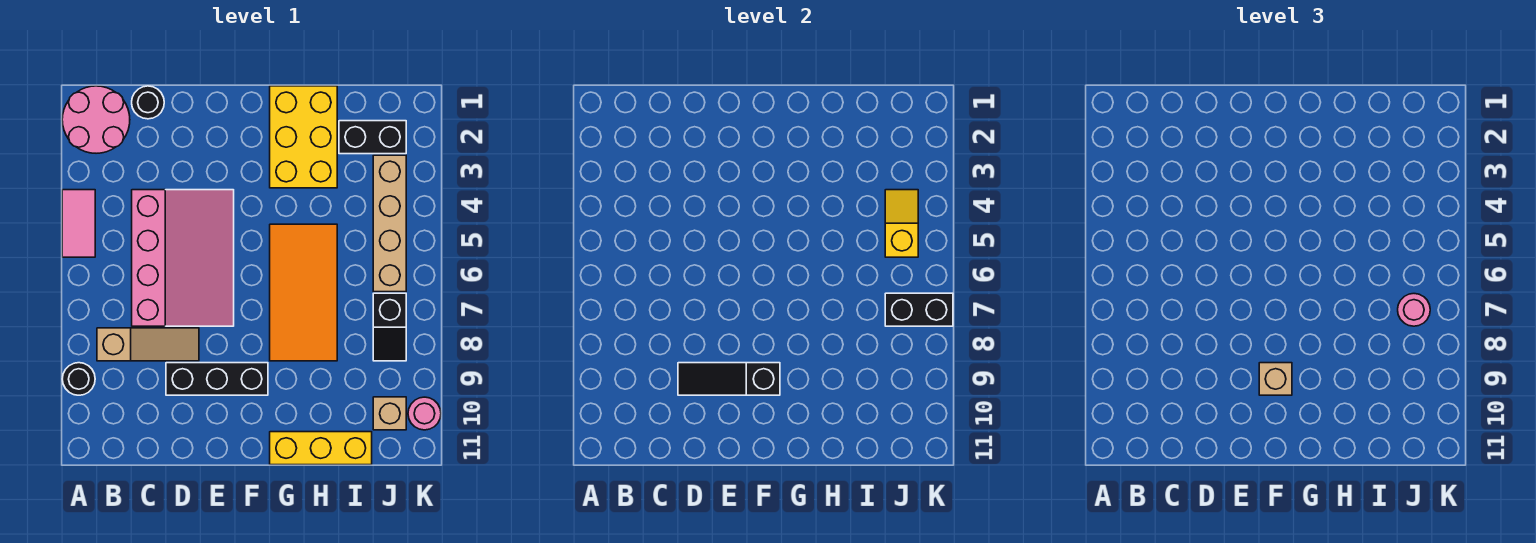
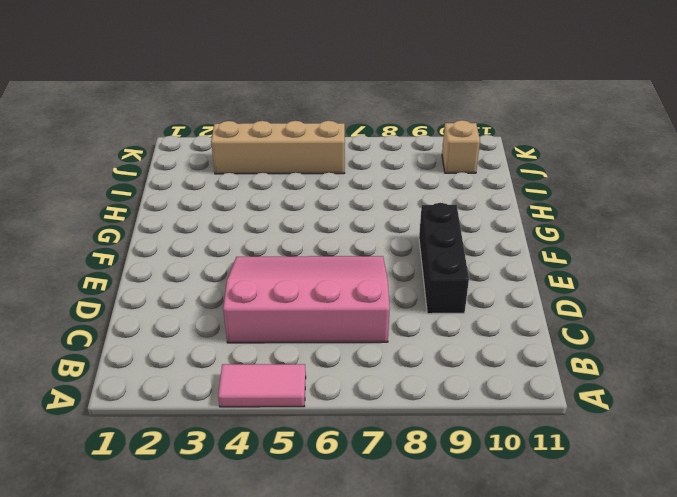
none -> pink round brick A1:B2 level 1
none -> black round brick A9 level 1
none -> tan slope B8:D8 level 1 top B

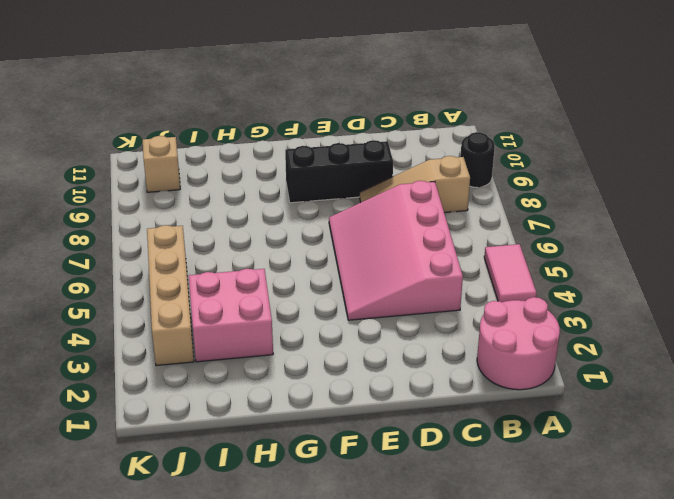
pink brick H3:I4 level 1 -> yellow brick G1:H3 level 1
none -> black round brick C1 level 1
none -> orange tile G5:H8 level 1
none -> yellow brick G11:I11 level 1

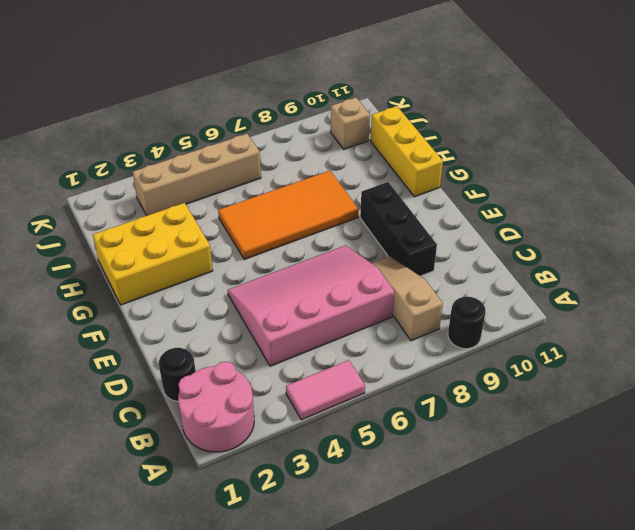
none -> black brick I2:J2 level 1
none -> black slope J7:J8 level 1 top 7
none -> pink round brick K10 level 1

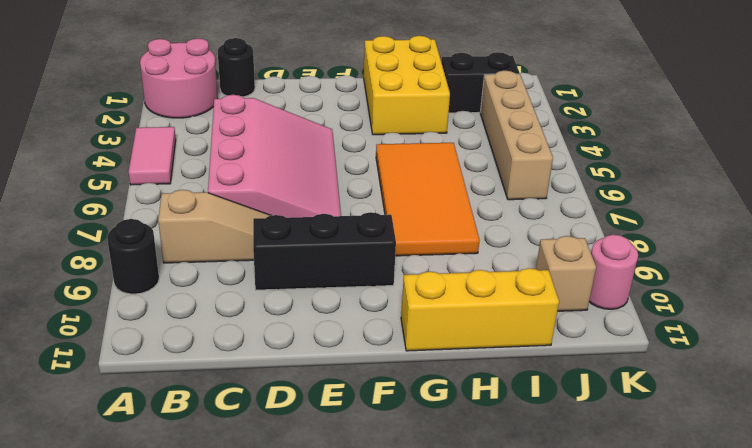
none -> black slope J7:J8 level 1 top 7
none -> black slope D9:F9 level 2 top F
none -> yellow slope J4:J5 level 2 top 5

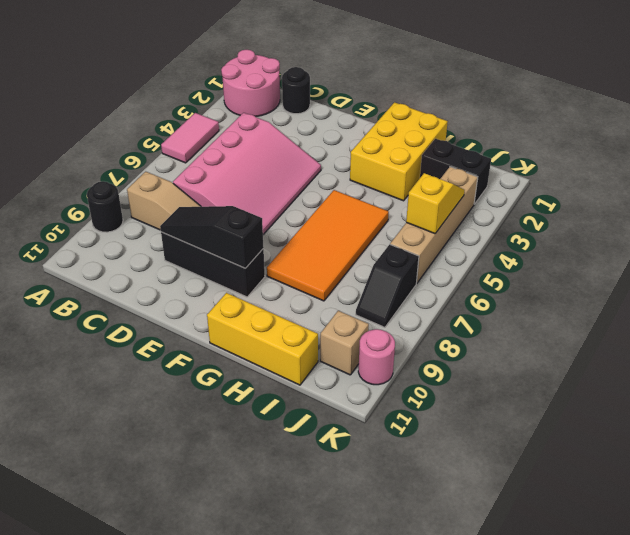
none -> black brick J7:K7 level 2
none -> tan brick F9 level 3
none -> pink round brick J7 level 3

